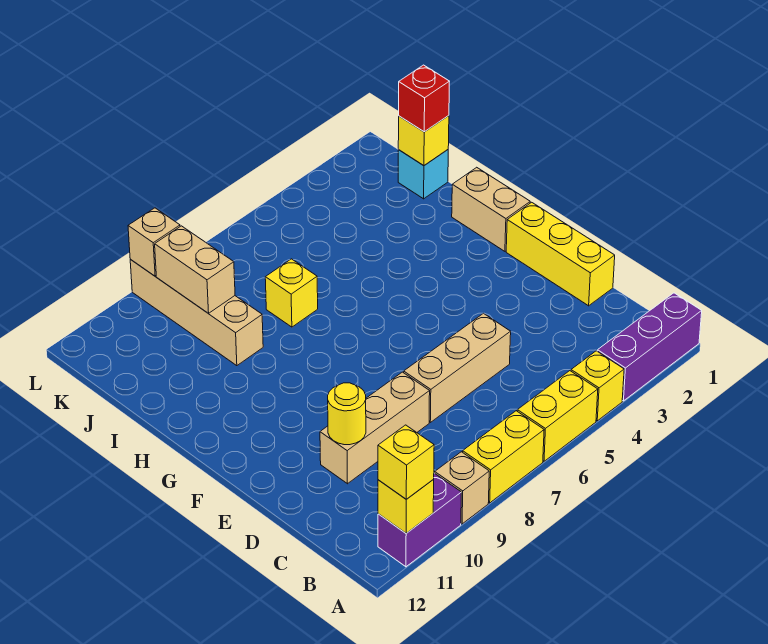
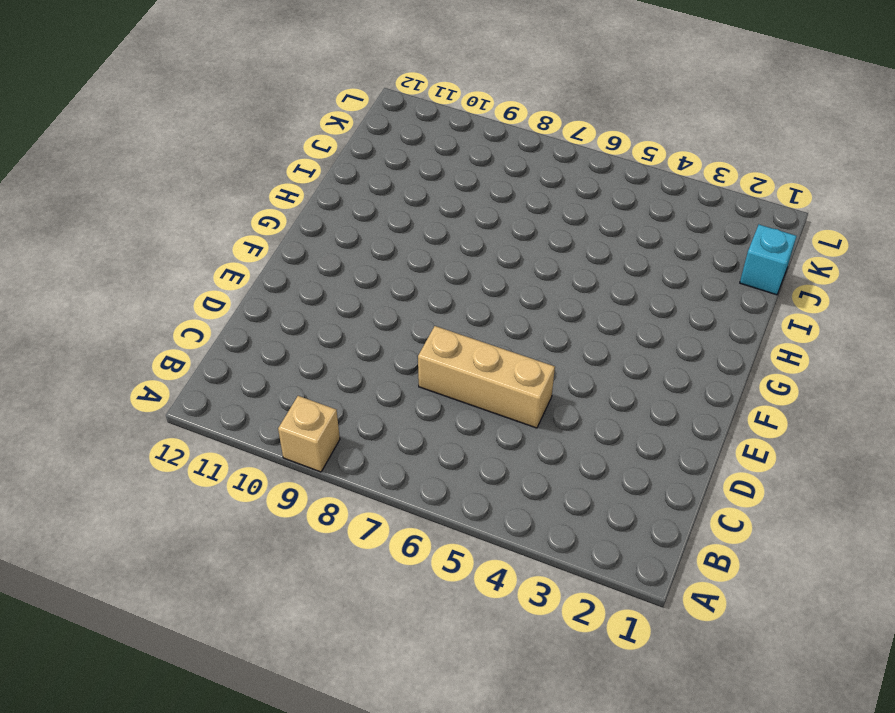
none -> purple brick A1:A3 level 1
none -> yellow brick A4 level 1
none -> yellow brick A5:A6 level 1

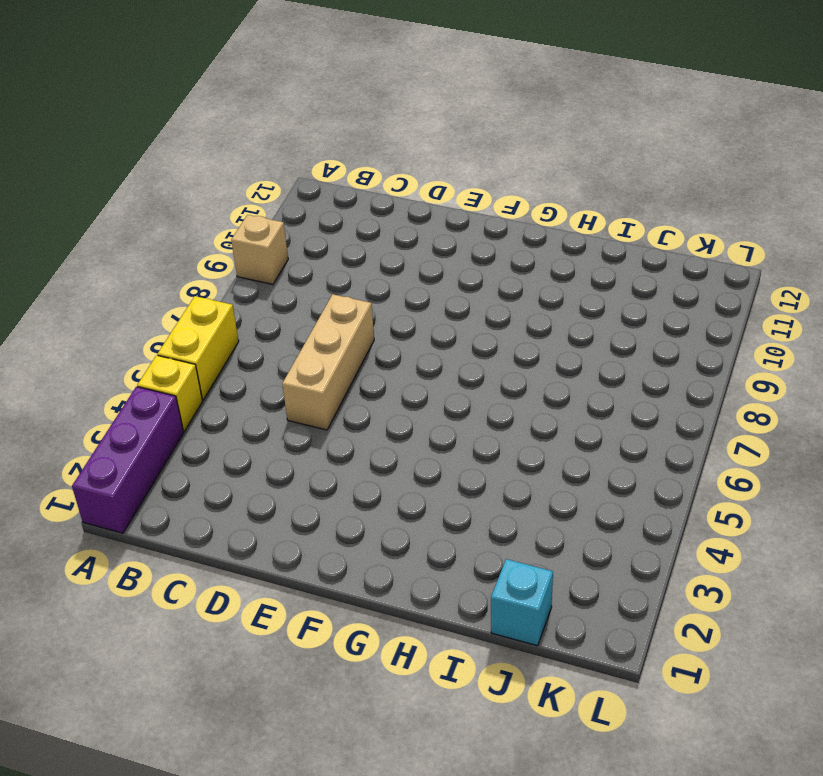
none -> yellow brick A7:A8 level 1
none -> purple brick A10:A11 level 1
none -> yellow brick D1:F1 level 1

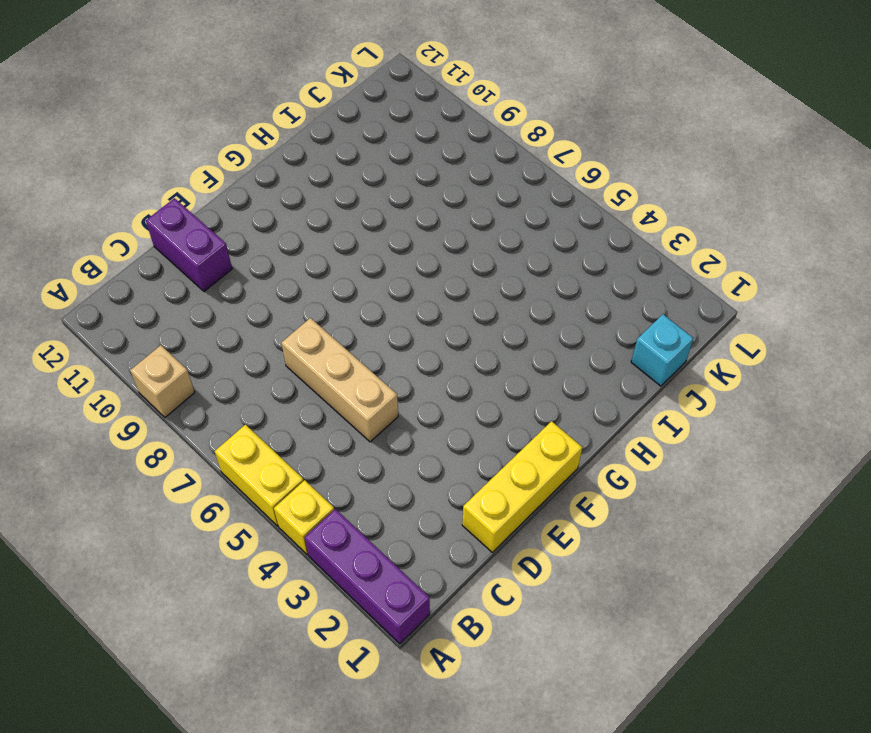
purple brick D11:D12 level 1 -> purple brick A10:A11 level 1
none -> yellow brick A7:A8 level 1
none -> tan brick D8:D10 level 1
none -> tan brick G1:H1 level 1

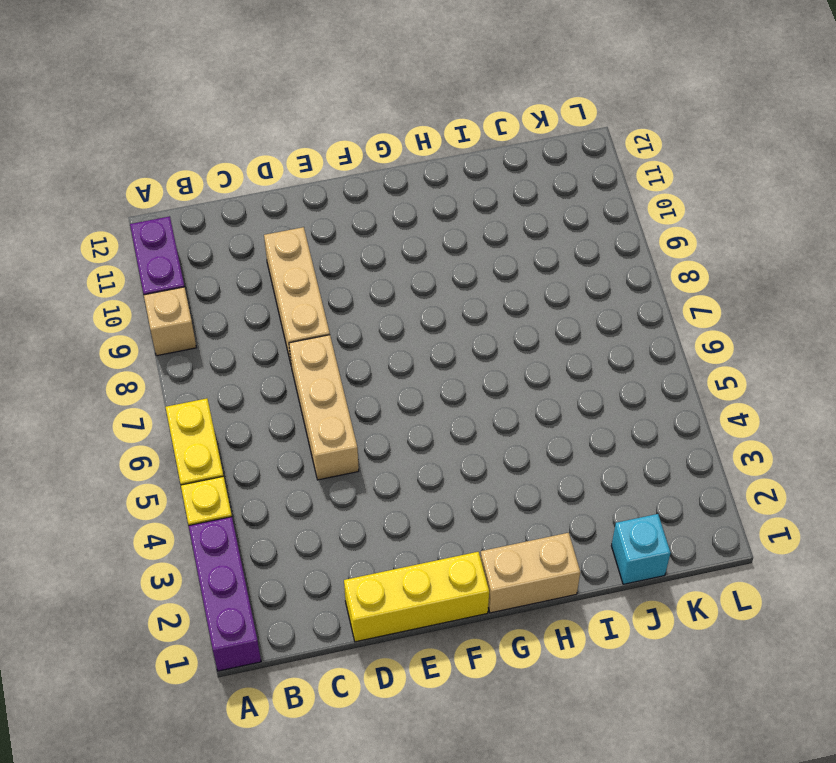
none -> yellow brick A7:A8 level 1
none -> yellow brick I7 level 1
none -> tan brick I9:L9 level 1

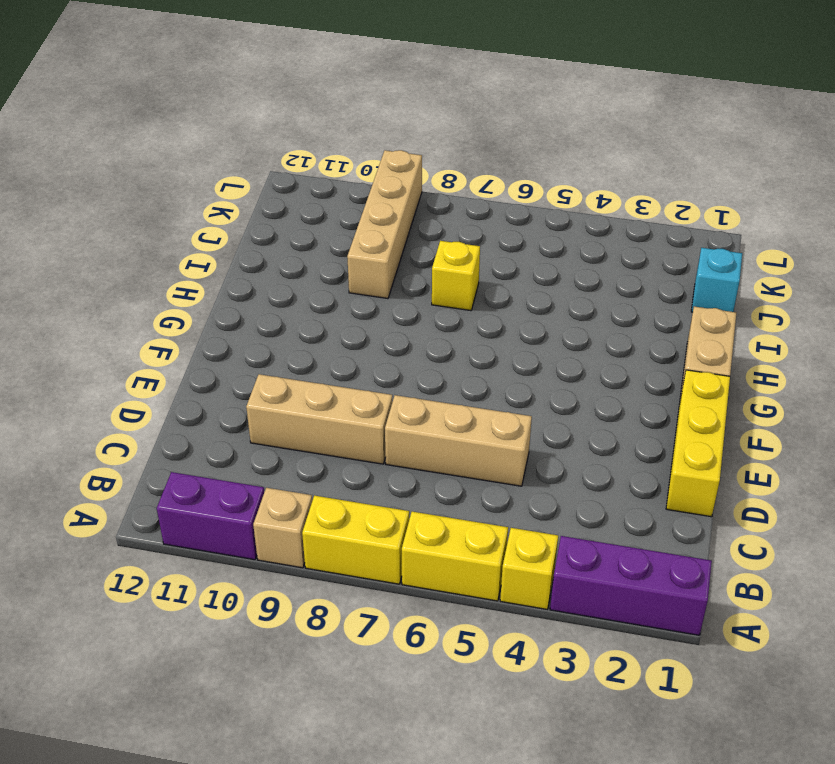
none -> yellow brick A11 level 2
none -> yellow round brick D10 level 2
none -> yellow brick J1 level 2

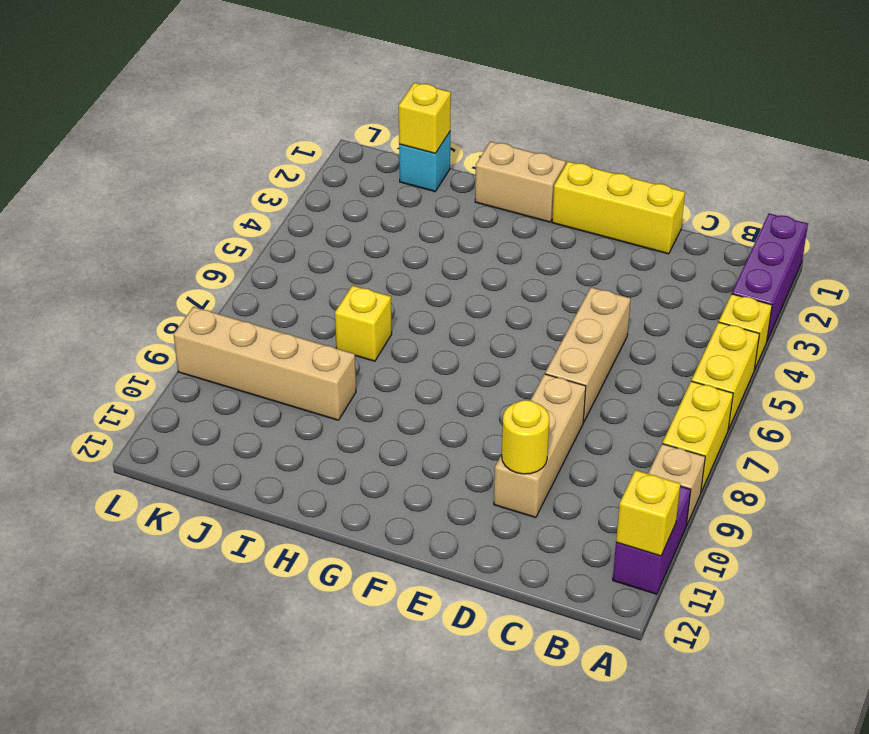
none -> tan brick J9:K9 level 2
none -> tan brick L9 level 2
none -> yellow brick A11 level 3

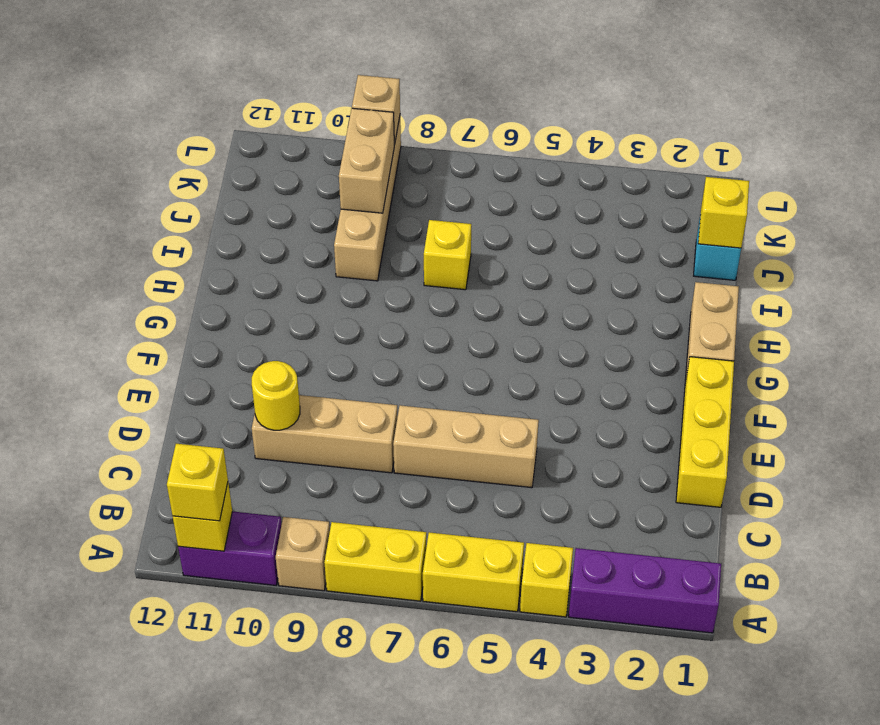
none -> red brick J1 level 3

